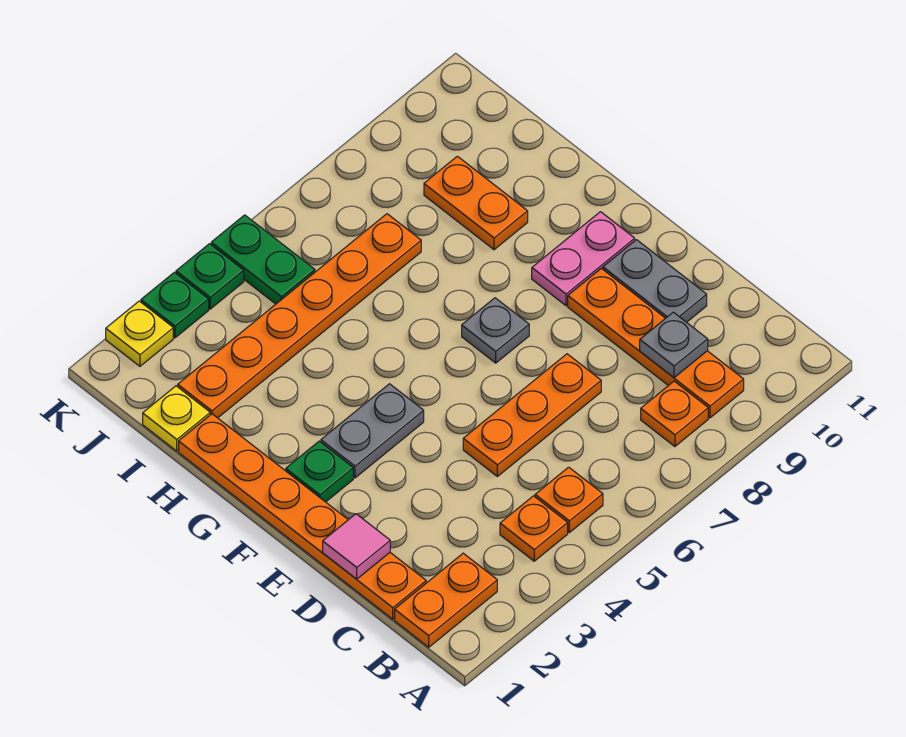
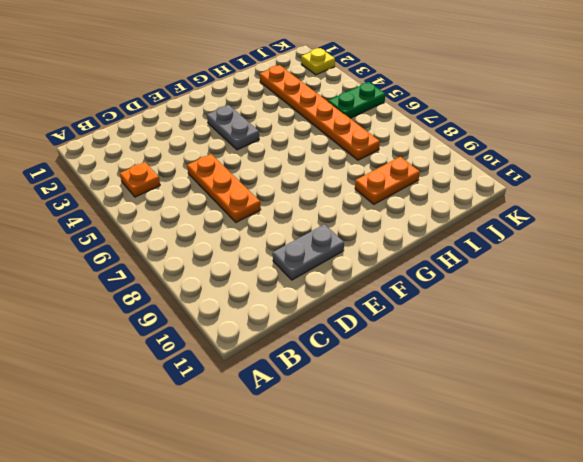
none -> orange plate B1:B2 level 1
none -> orange plate B5 level 1
none -> orange plate B8 level 1

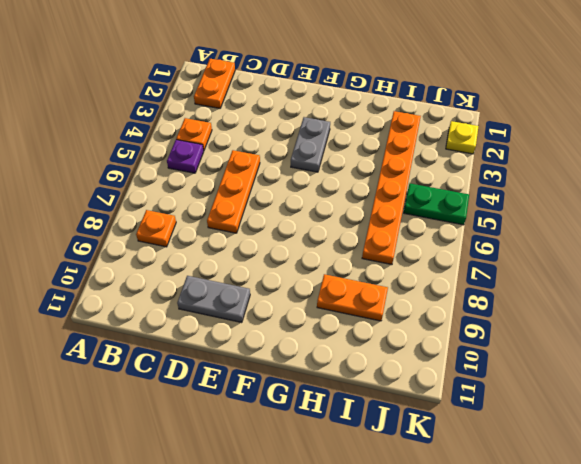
purple plate B5 level 1 -> orange plate B5 level 1
none -> orange plate B9:E9 level 1
none -> orange plate C1:H1 level 1
none -> green plate F2 level 1

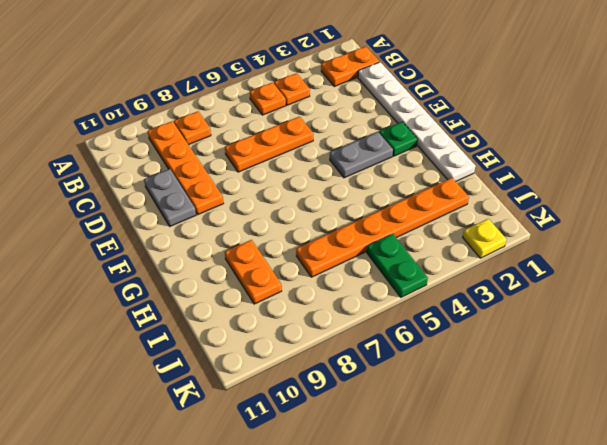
white plate C1:H1 level 1 -> orange plate C1:H1 level 1
none -> grey plate F7 level 1
none -> pink plate F9:F10 level 1
none -> yellow plate I1 level 1

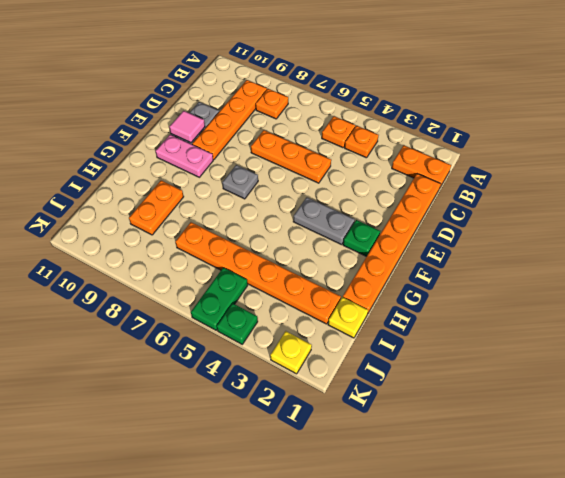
pink tile E10 level 2 -> pink tile D1 level 2
none -> green plate K3 level 1
none -> grey plate C9 level 2

